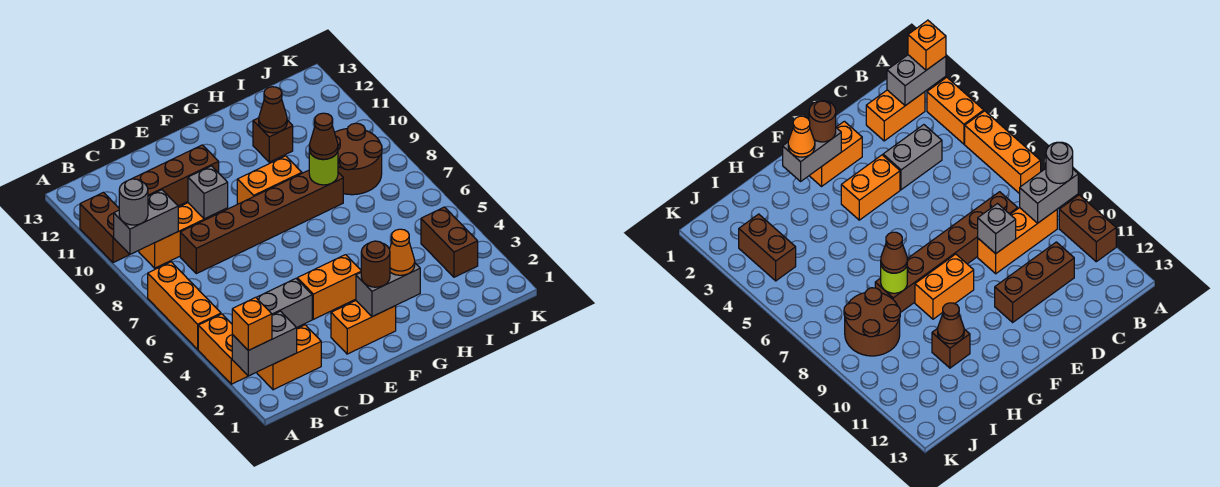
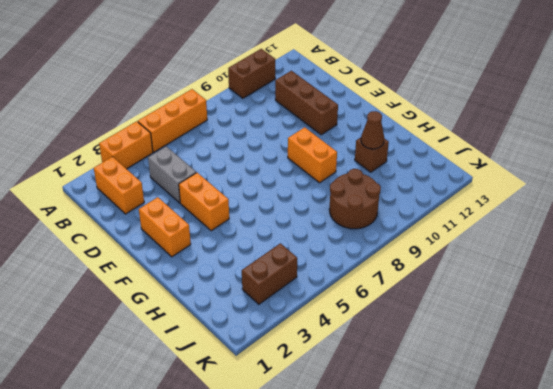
none -> orange brick B9:D9 level 1
none -> brown brick C8:H8 level 1
none -> grey brick A2:B2 level 2

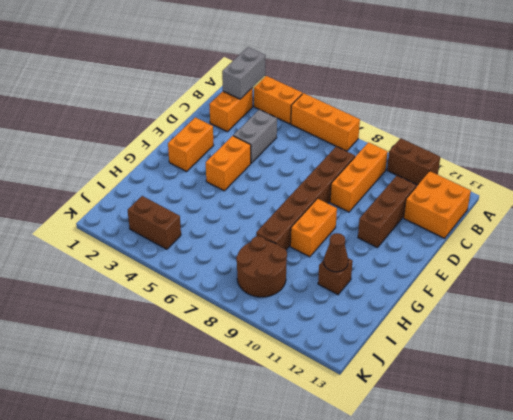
orange brick B12:C13 level 1 -> none
none -> grey brick A9:B9 level 2
none -> grey brick D9 level 2
none -> grey brick F2:G2 level 2

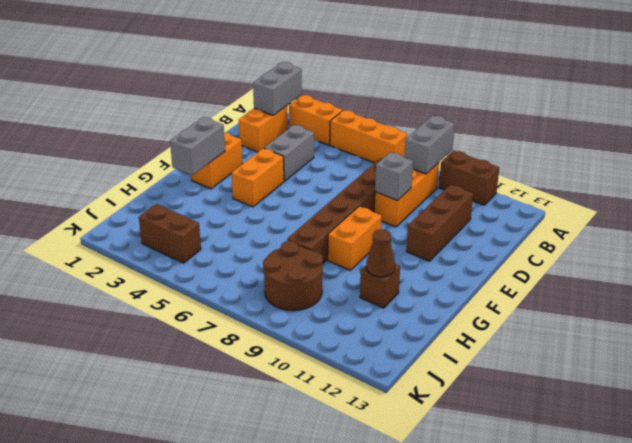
none -> lime round brick H8 level 2
none -> orange brick A2 level 3
none -> grey round brick A9 level 3

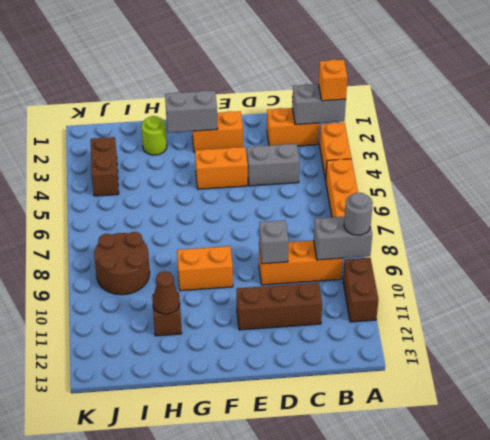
lime round brick H2 level 1 -> lime round brick H8 level 2
none -> brown brick C8:H8 level 1
none -> brown round brick F2 level 3
none -> orange cone G2 level 3

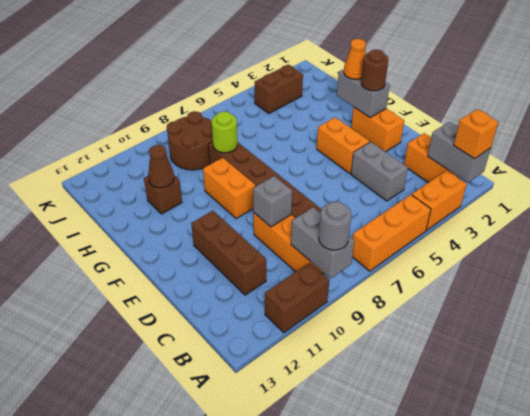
none -> brown cone H8 level 3

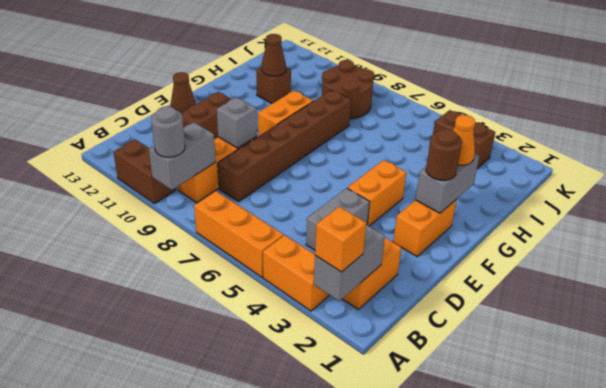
brown cone E13 level 1 -> brown cone H8 level 3
none -> lime round brick H8 level 2

